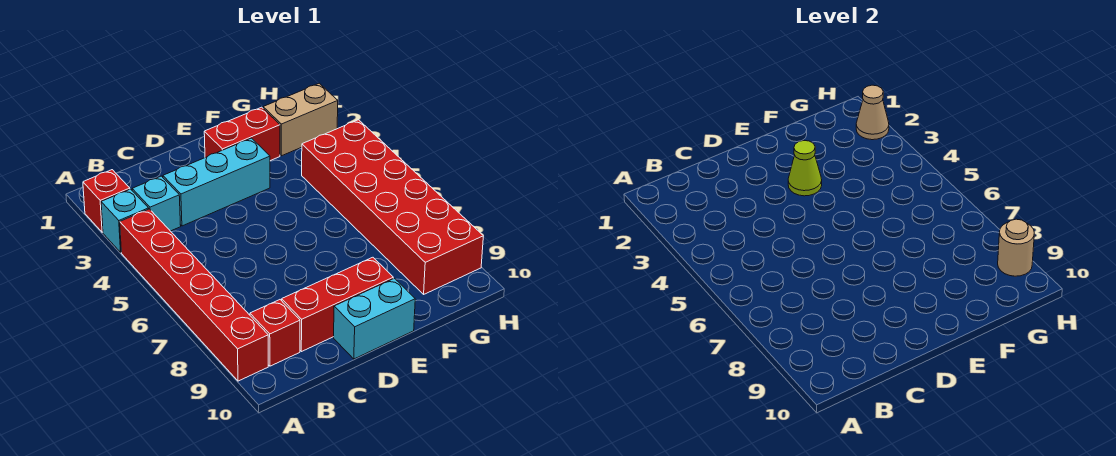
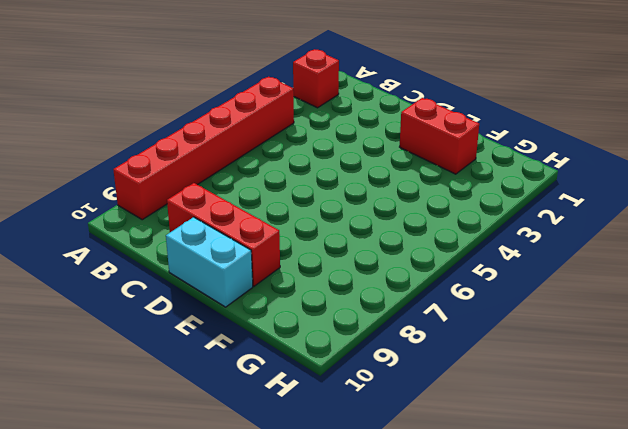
none -> cyan brick A3 level 1
none -> cyan brick B3 level 1
none -> red brick B9 level 1

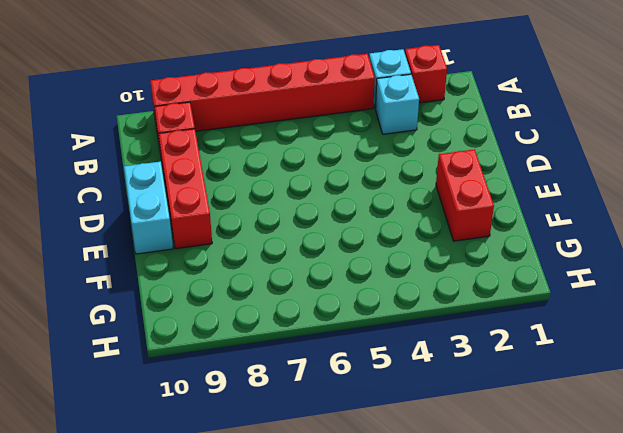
none -> cyan brick C3:E3 level 1
none -> tan brick G2:H2 level 1
none -> red brick G4:H9 level 1

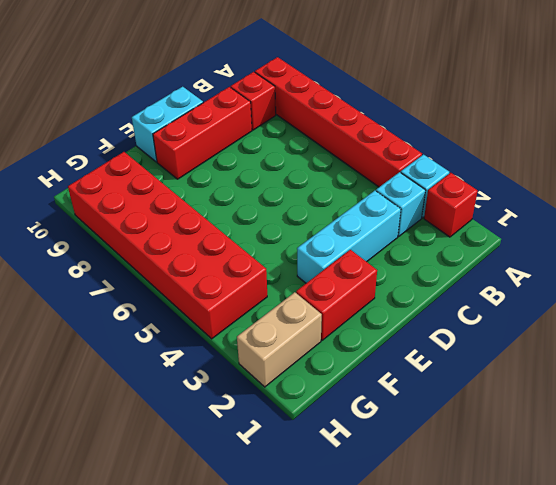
none -> lime cone E3 level 2
none -> tan cone H2 level 2
none -> tan round brick H9 level 2

